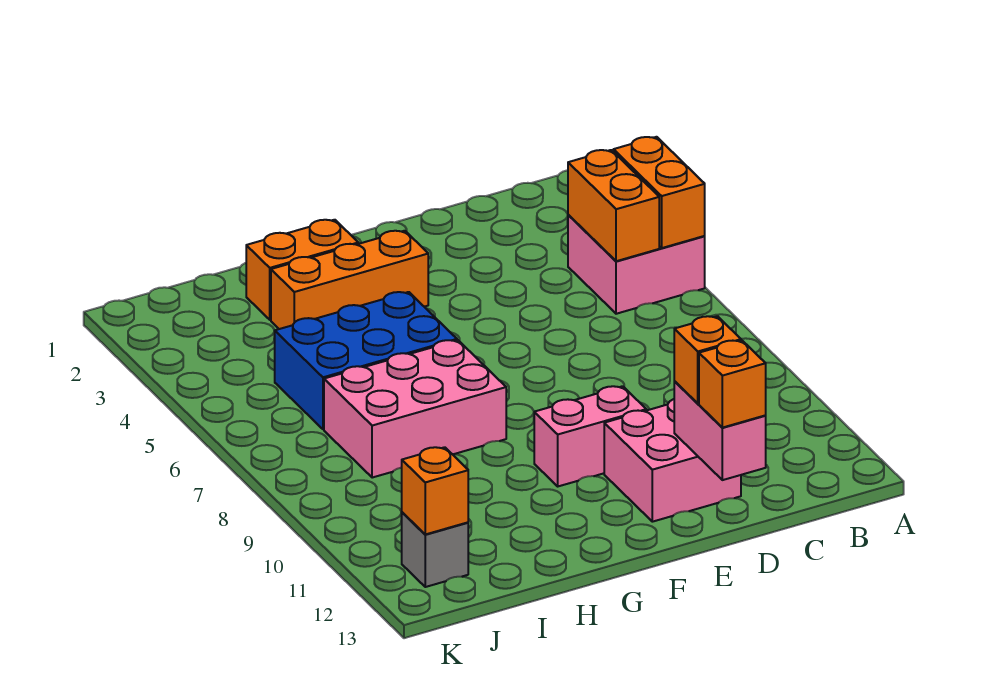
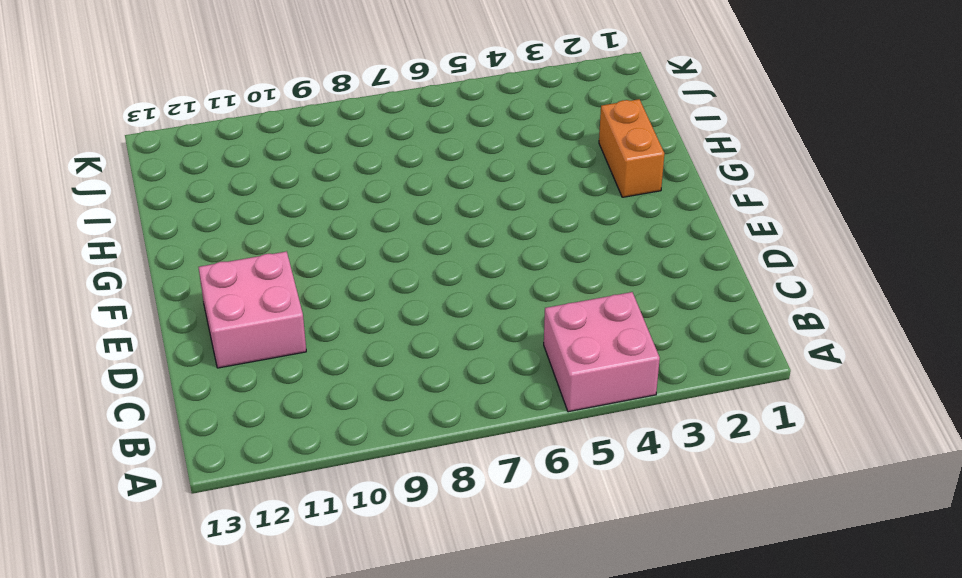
none -> pink brick E10:F10 level 1
none -> orange brick F3:H3 level 1
none -> blue brick G5:I6 level 1

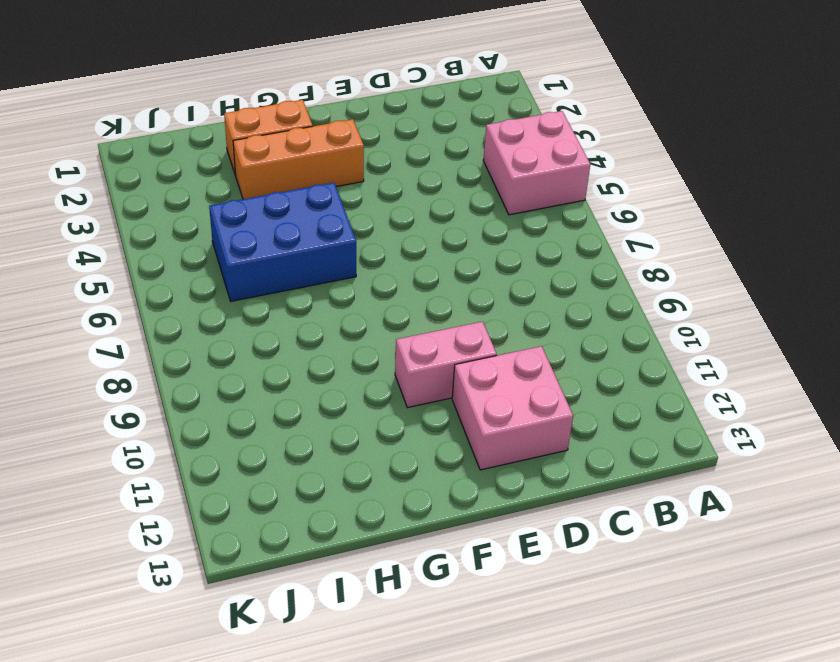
none -> pink brick G7:I8 level 1
none -> grey brick J12 level 1
none -> orange brick A4:A5 level 2

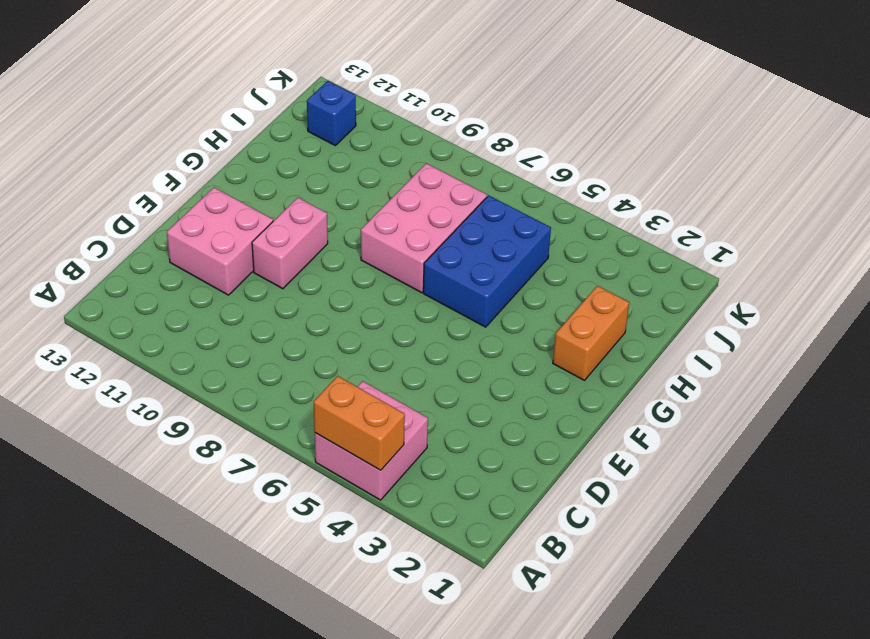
blue brick J12 level 1 -> grey brick J12 level 1
none -> orange brick F3:H3 level 1
none -> orange brick B4:B5 level 2
none -> pink brick D12:D13 level 2

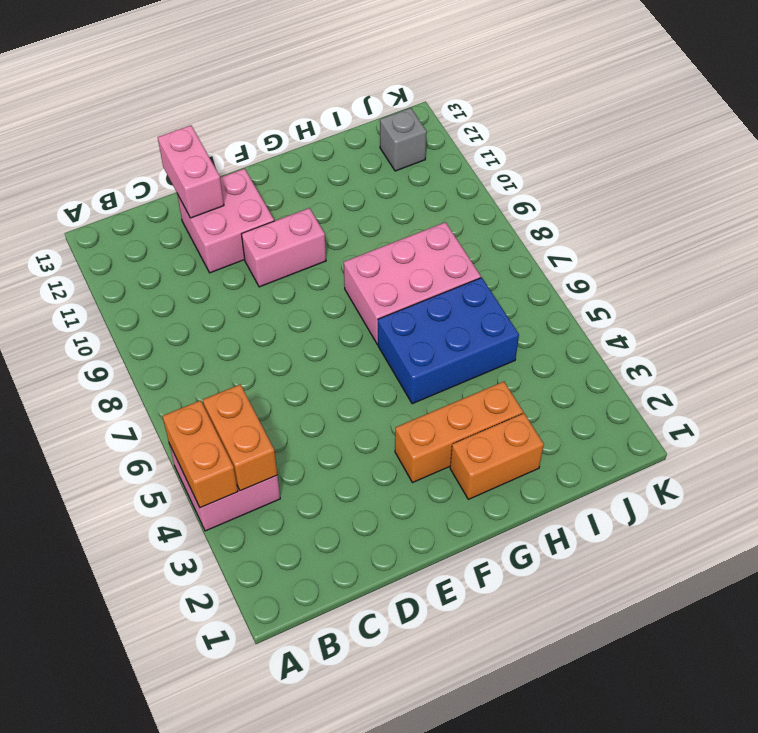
none -> orange brick J12 level 2
none -> orange brick D12 level 3
none -> orange brick D13 level 3

